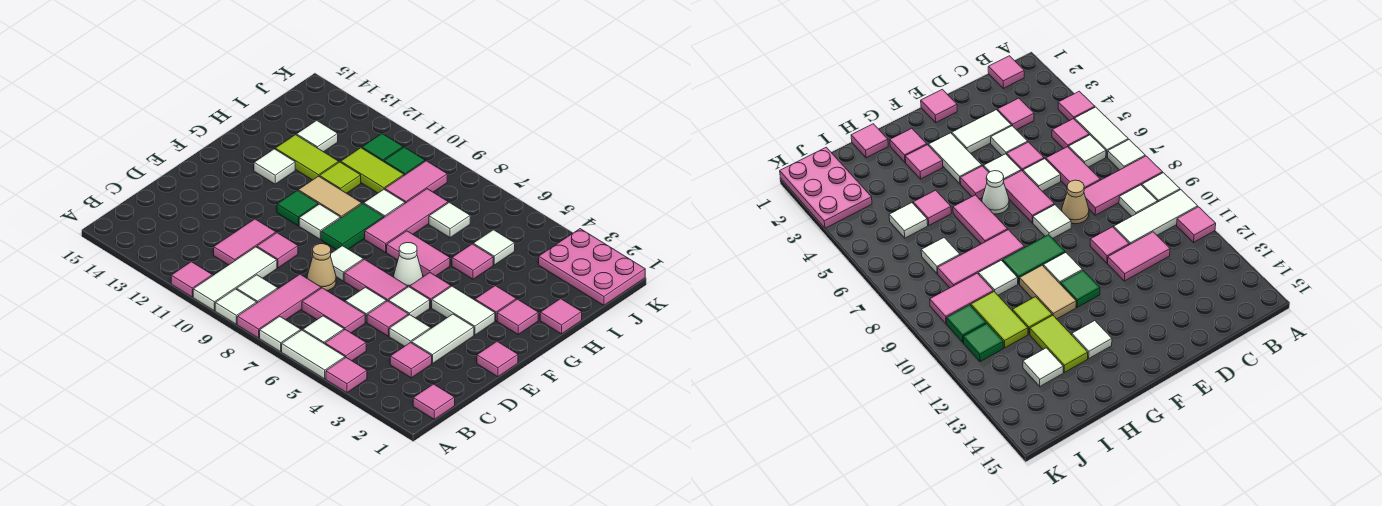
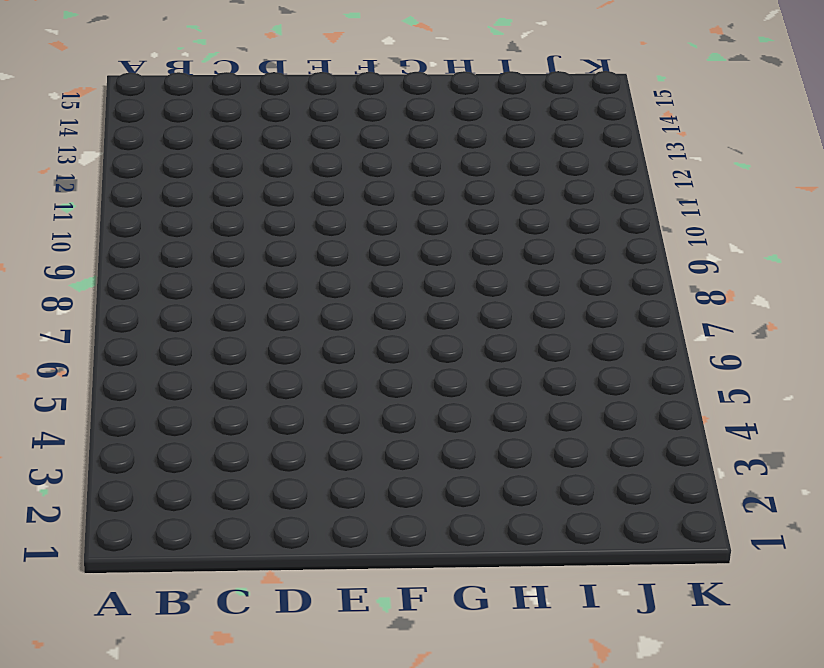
none -> pink tile A4 level 1
none -> white tile A5:A6 level 1
none -> white tile A7 level 1
none -> pink tile A8:C8 level 1

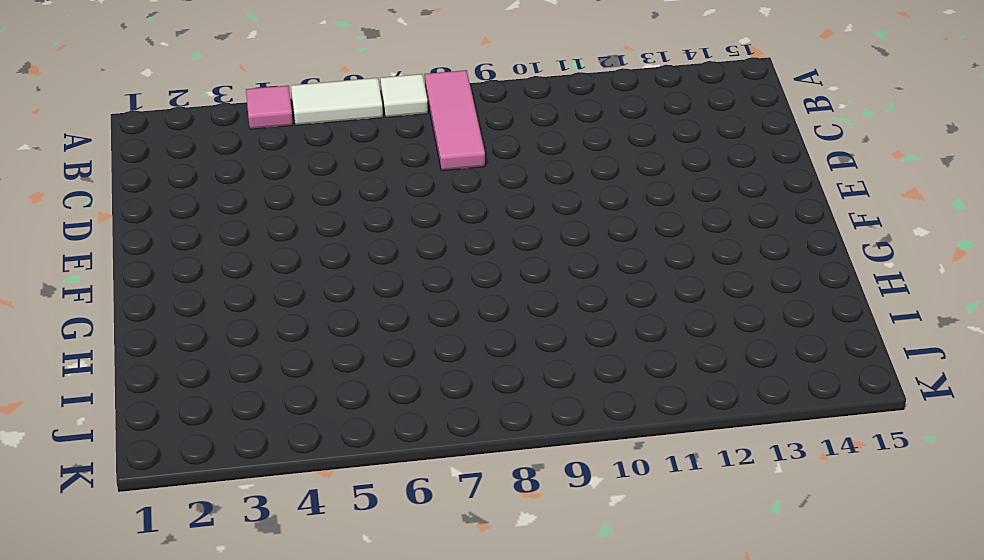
none -> white tile A9 level 1
none -> white tile A10:C10 level 1
none -> pink tile A11 level 1
none -> pink tile B1 level 1

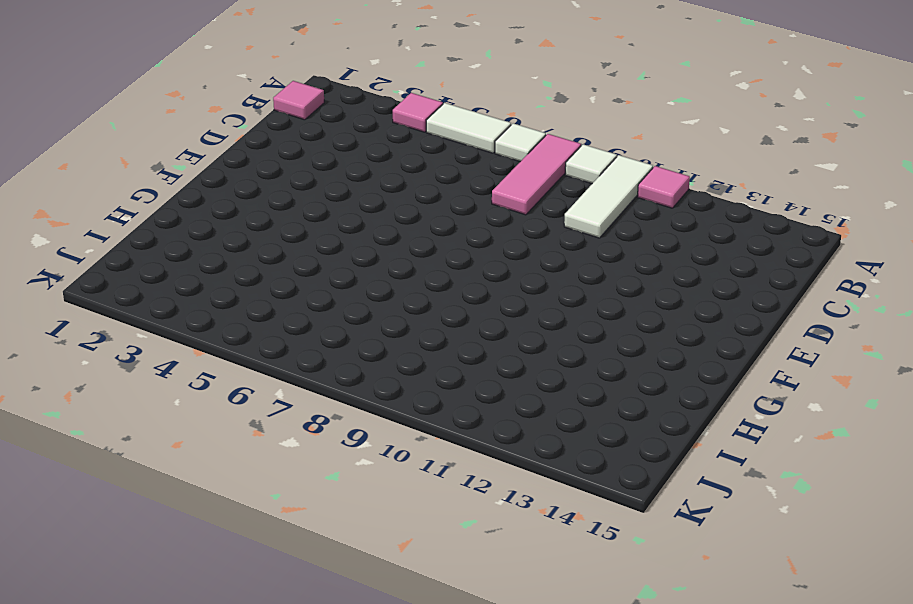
none -> pink tile B5 level 1
none -> white tile B6 level 1
none -> white tile B9 level 1
none -> pink tile C3 level 1

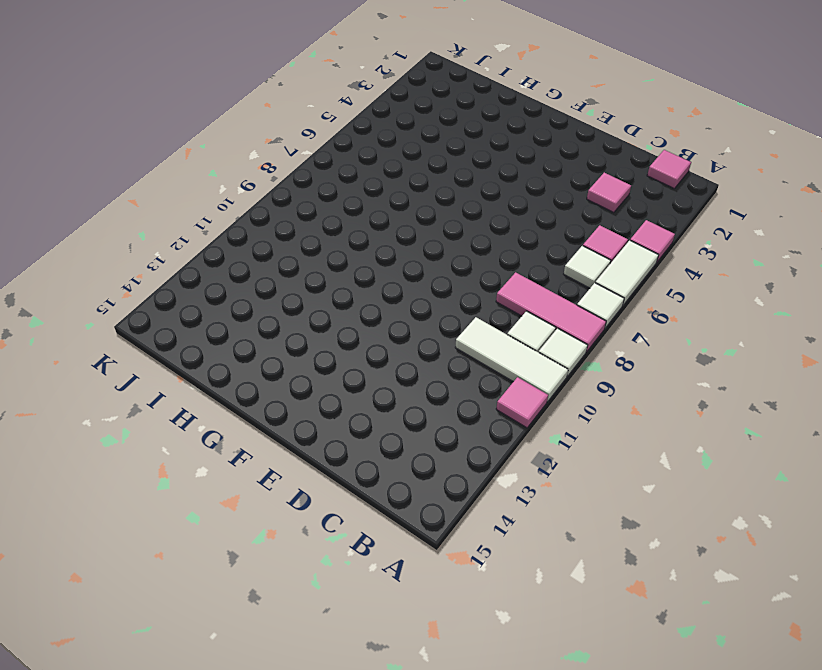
none -> pink tile C6:C7 level 1
none -> pink tile C11:D11 level 1
none -> white tile D3:E3 level 1
none -> white tile D4 level 1

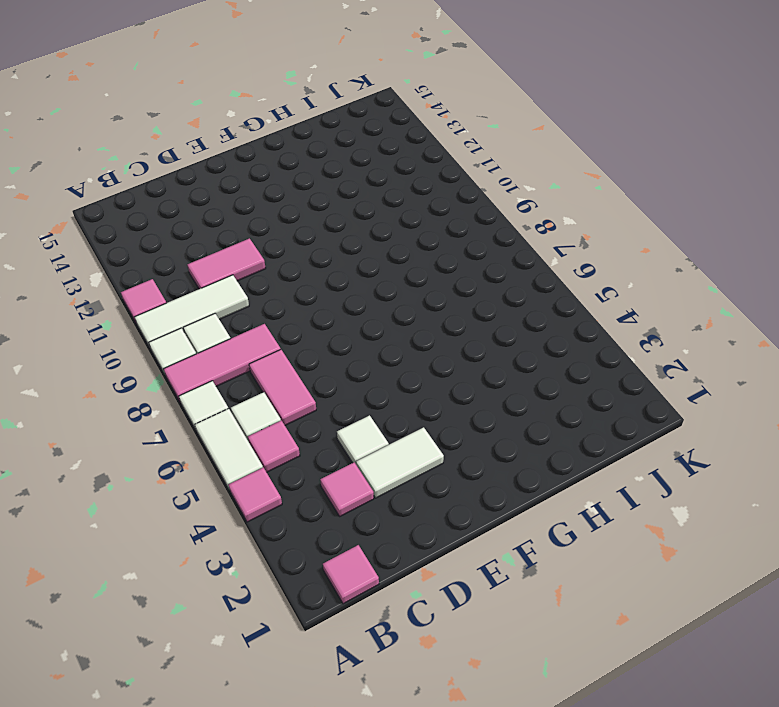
none -> pink tile D5 level 1
none -> white tile D6 level 1
none -> tan cone D8 level 1
none -> pink tile D10 level 1

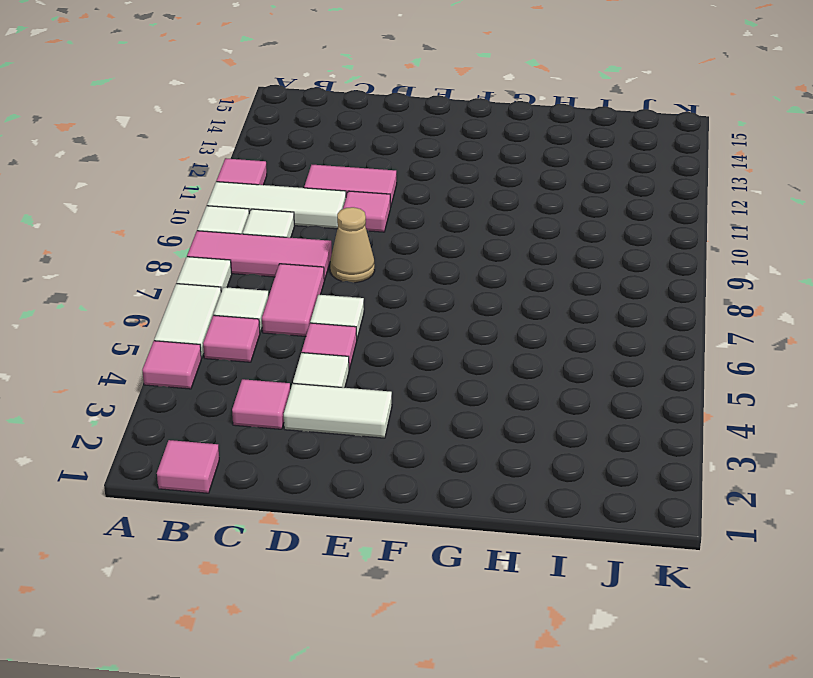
none -> pink tile E1 level 1
none -> white tile E5 level 1
none -> pink tile E6:E7 level 1
none -> white tile E8 level 1

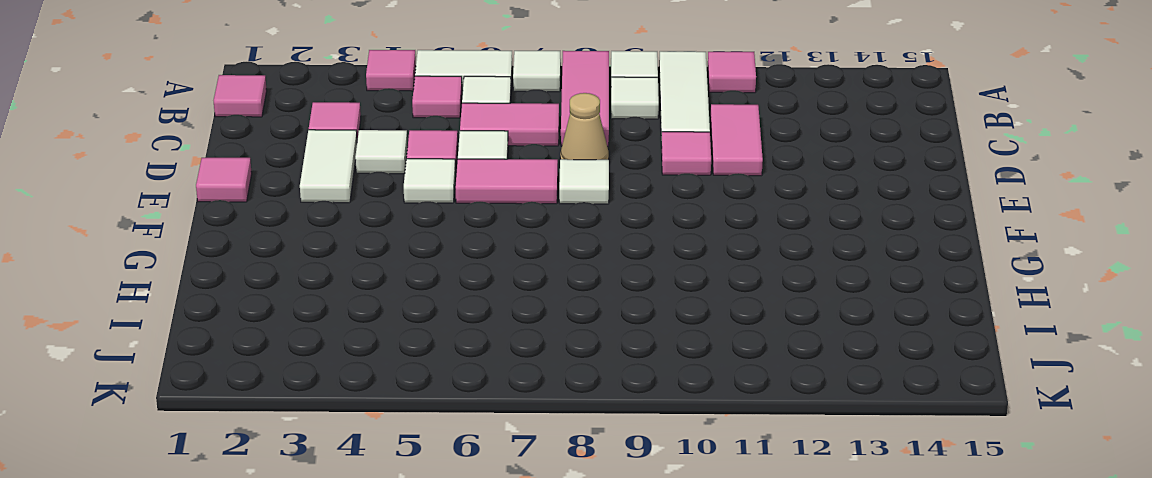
none -> white tile F3:F4 level 1
none -> pink tile F5 level 1
none -> white cone F6 level 1
none -> green tile F9:G9 level 1

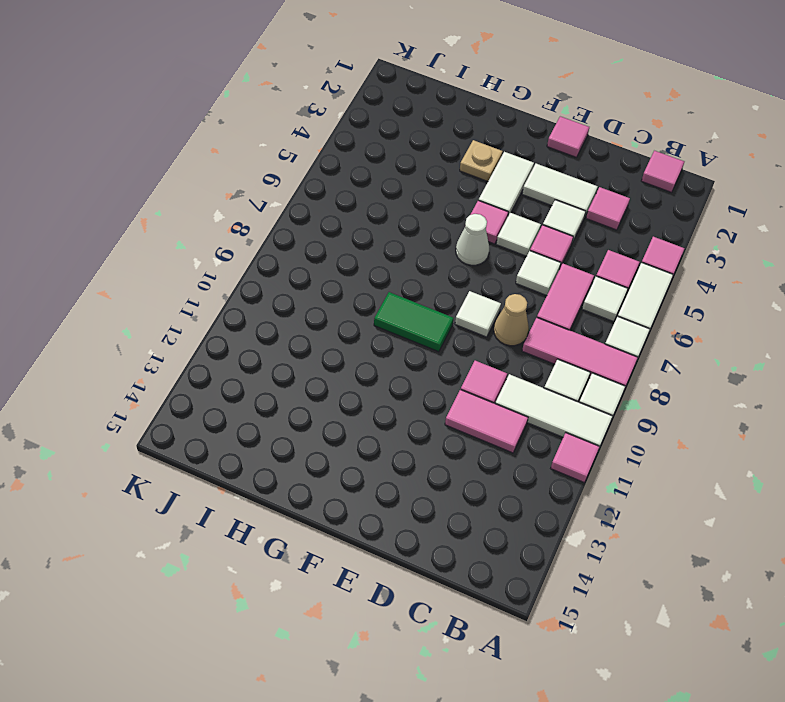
tan plate G3 level 1 -> pink tile G3 level 1
none -> pink tile E6:E7 level 1
none -> white tile F10 level 1
none -> green tile F11 level 1
none -> pink tile G2 level 1

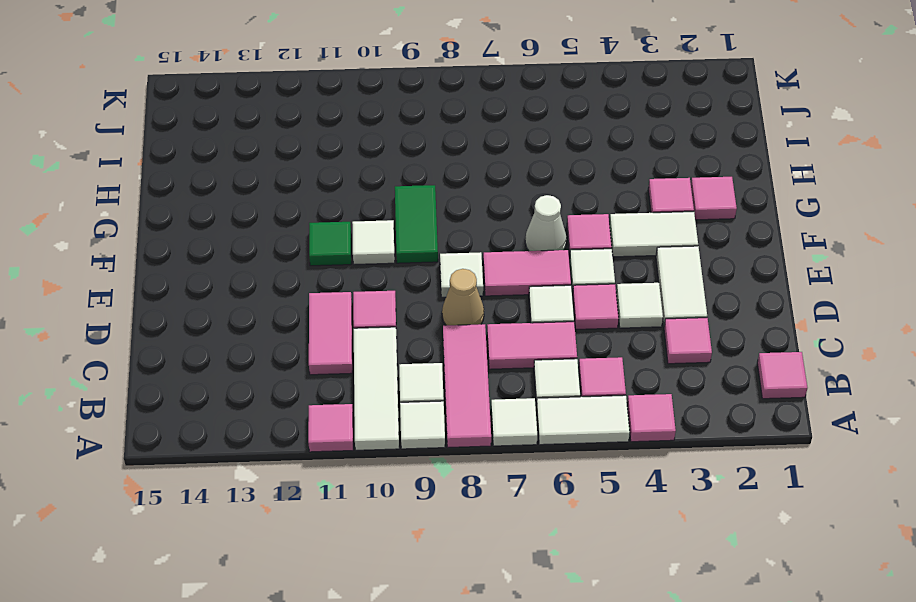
none -> pink tile E1 level 1
none -> pink tile G6:G7 level 1
none -> pink tile G8:I8 level 1
none -> tan tile G10:G11 level 1

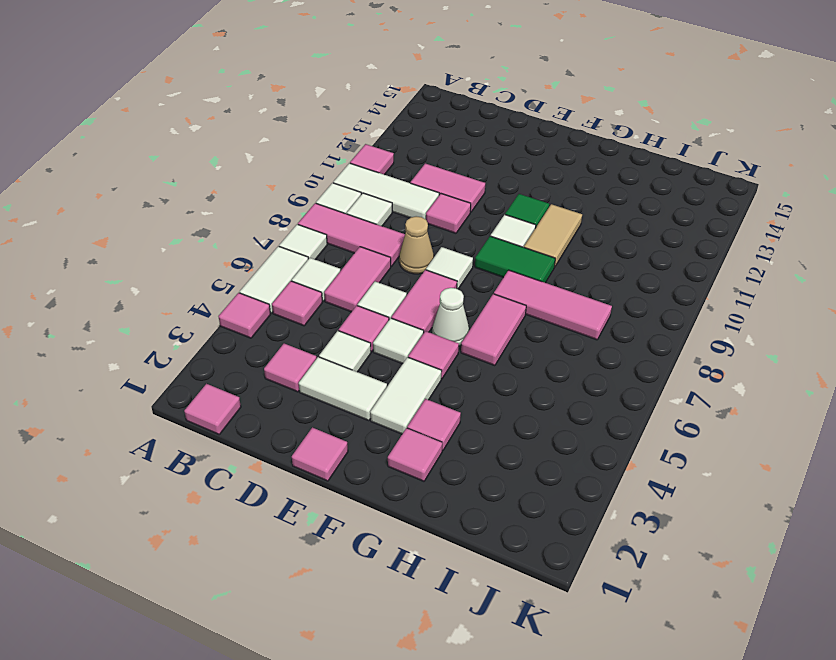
none -> white tile G13 level 1
none -> pink tile H1 level 1
none -> pink tile H5 level 1
none -> white tile H9 level 1

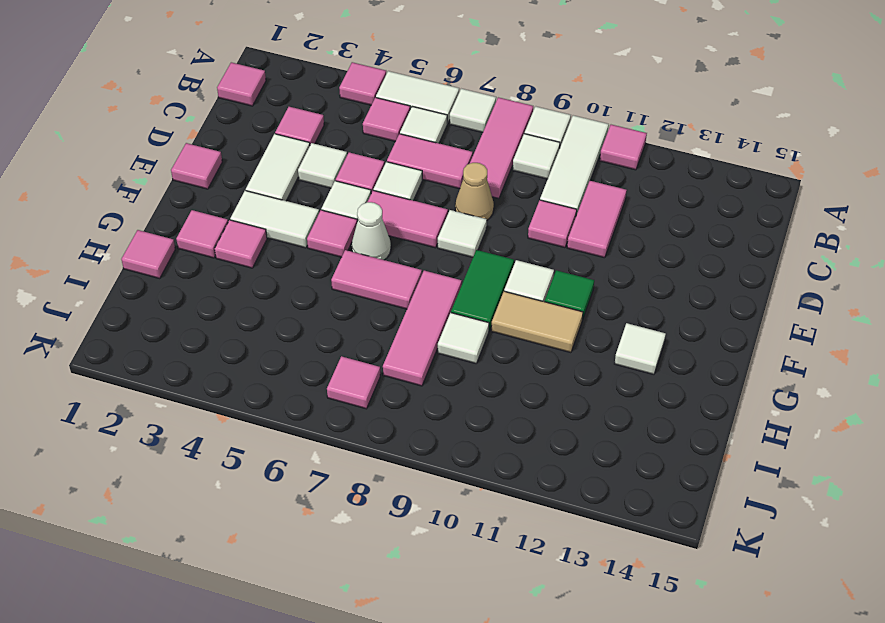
pink tile J7 level 1 -> pink tile H5 level 1
none -> lime tile H11 level 1
none -> lime tile H12:H13 level 1
none -> white tile I5 level 1
none -> white tile I7 level 1

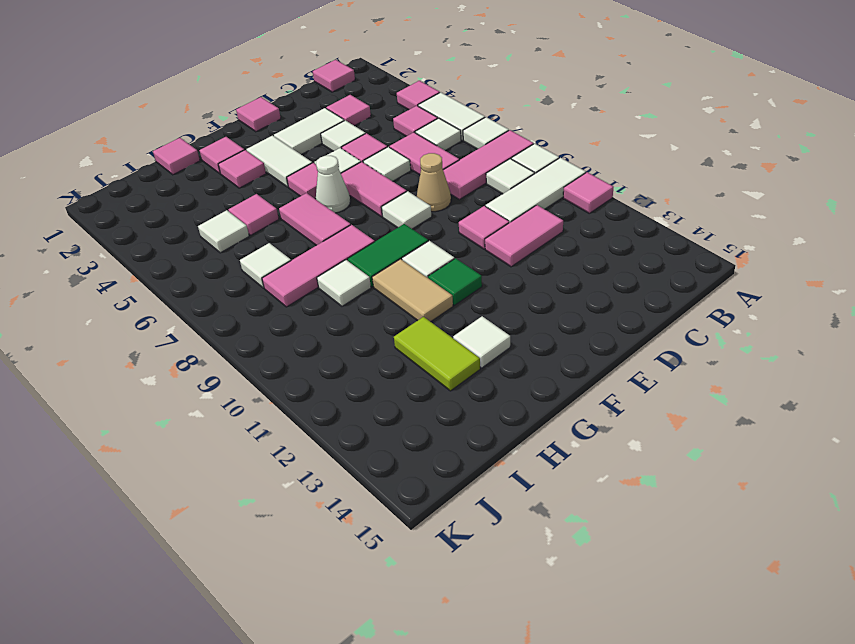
none -> lime tile H11 level 1
none -> pink tile I9:J9 level 1
none -> lime tile I10:I11 level 1
none -> white tile I13 level 1

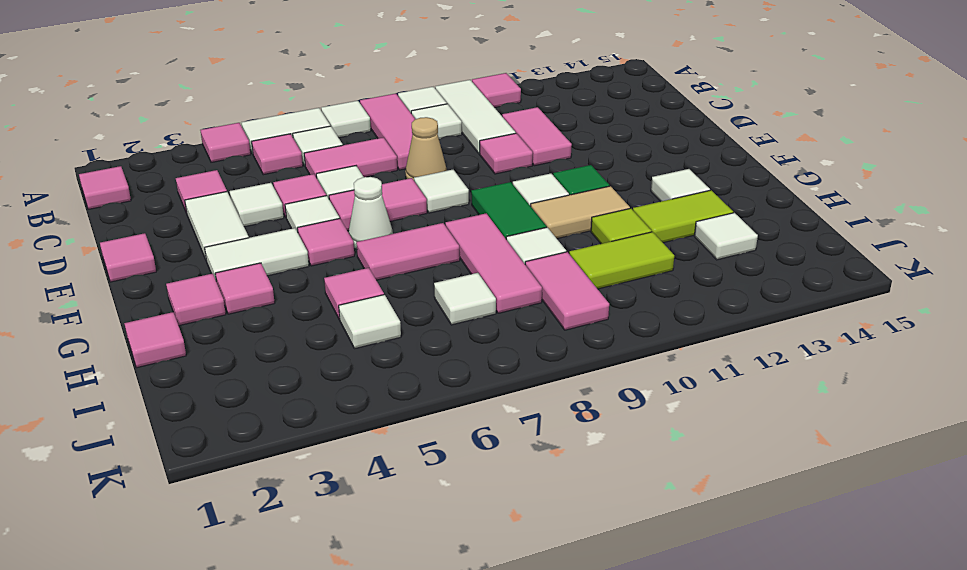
none -> pink plate J1:K3 level 1
none -> green tile J10 level 1
none -> green tile J11 level 1

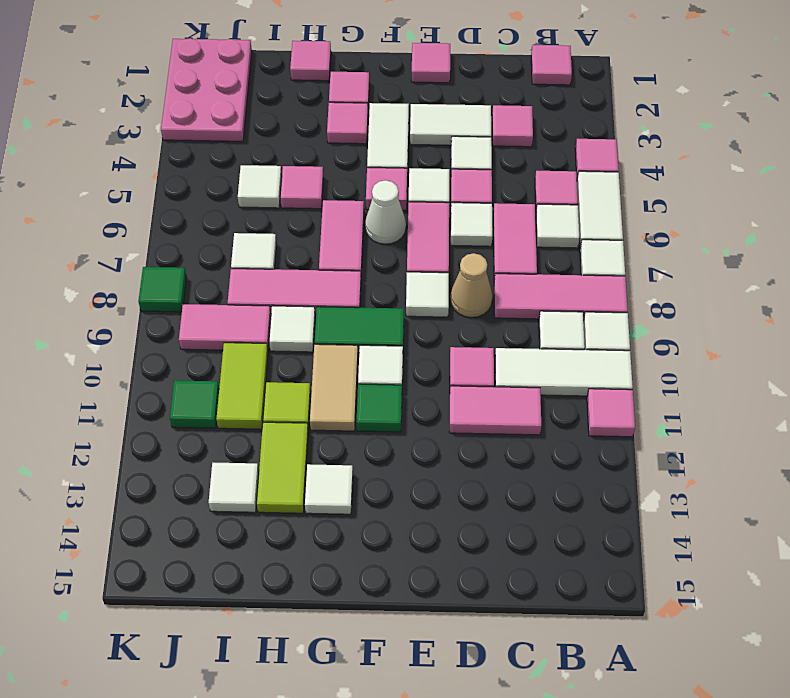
green tile K8 level 1 -> green tile J10 level 1

